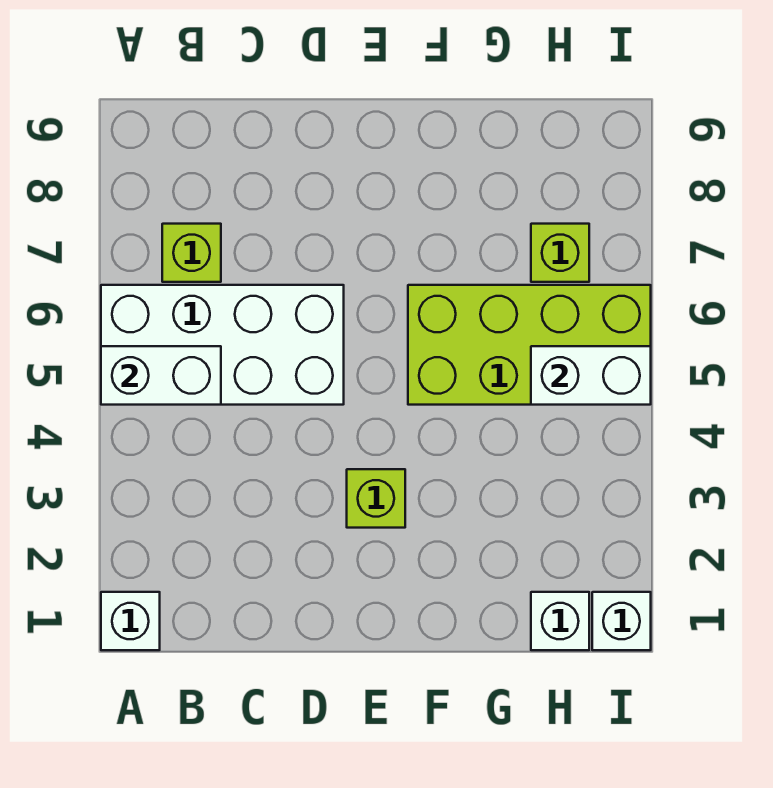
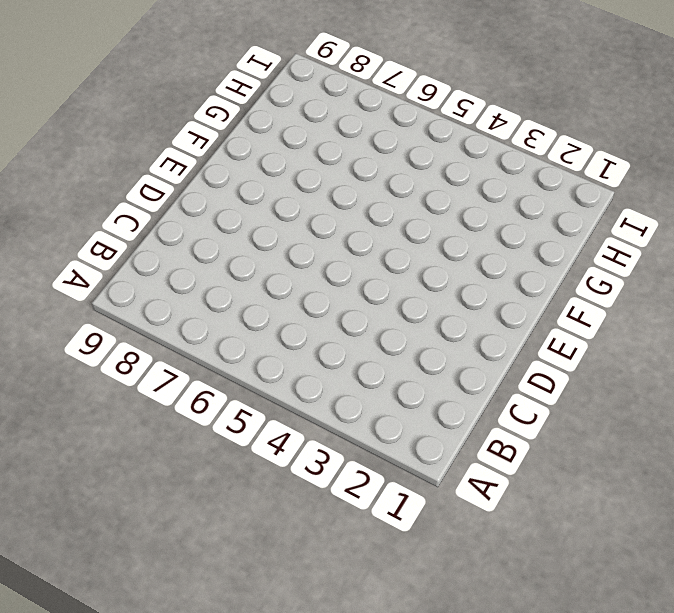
none -> white brick A1 level 1
none -> white brick A5:D6 level 1

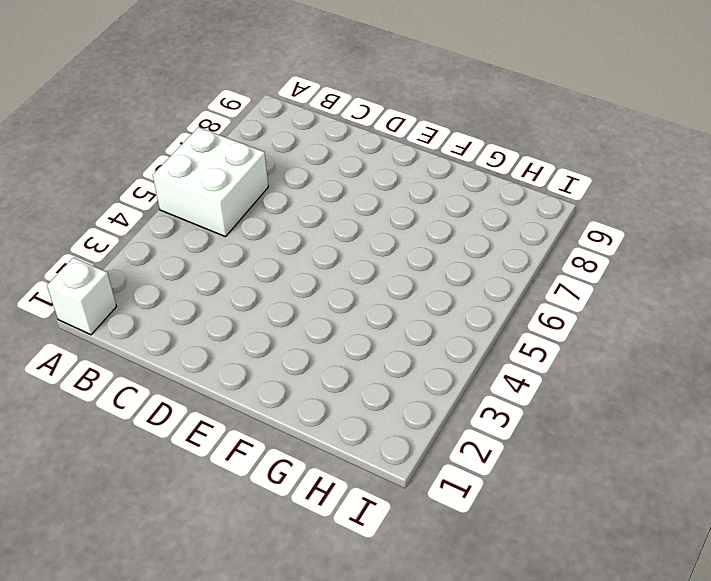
white brick A5:B6 level 1 -> white brick A5:D6 level 1
none -> lime brick B7 level 1
none -> lime brick E3 level 1

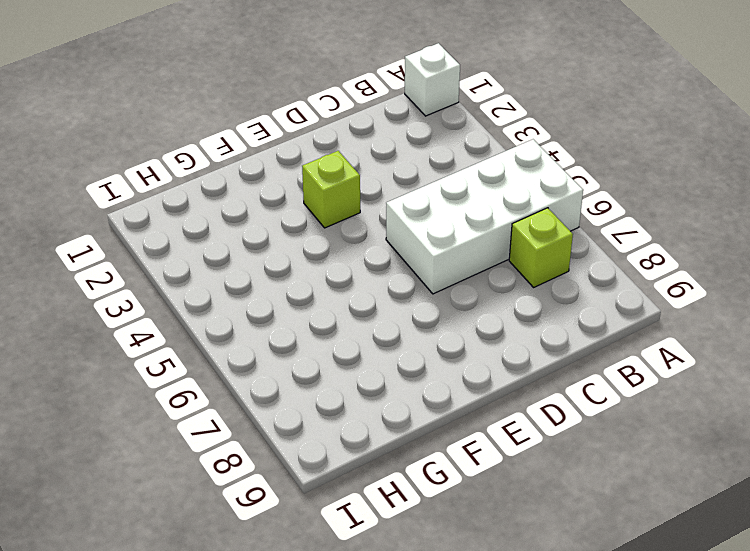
none -> lime brick F5:I6 level 1
none -> white brick H1 level 1

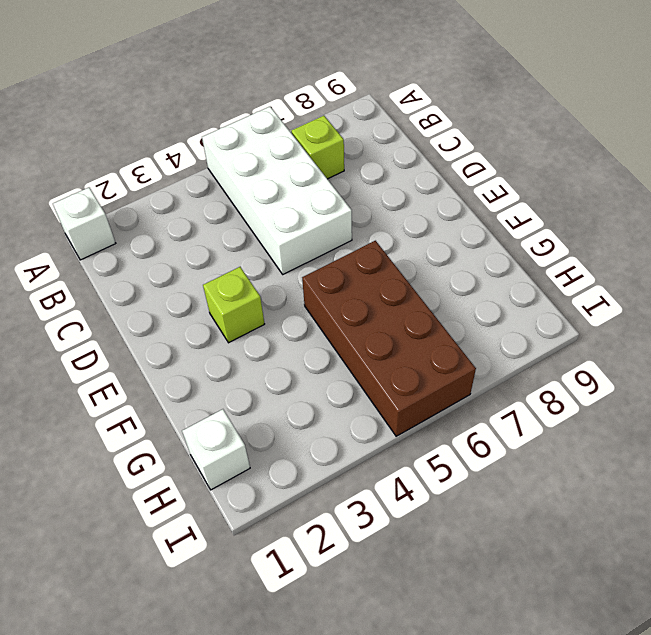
brown brick F5:I6 level 1 -> lime brick F5:I6 level 1
none -> lime brick H7 level 1
none -> white brick I1 level 1

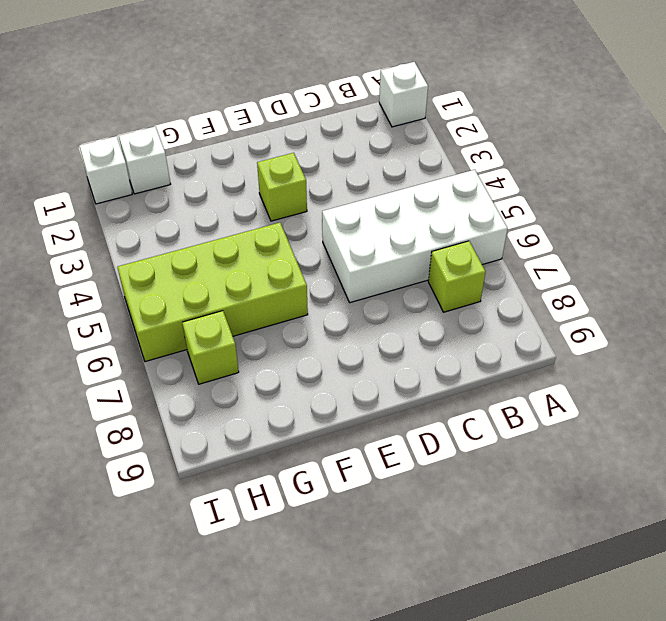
none -> white brick A5:B5 level 2
none -> white brick H5:I5 level 2

